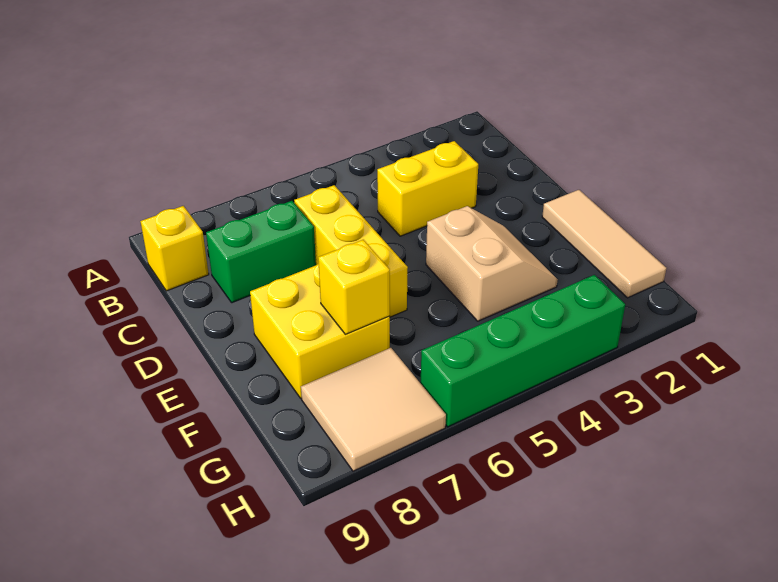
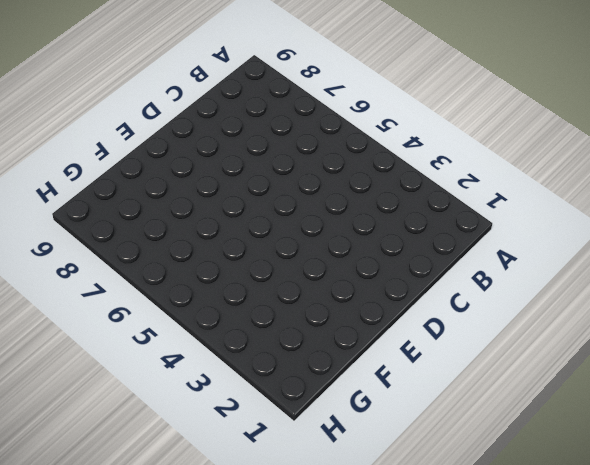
none -> yellow brick B9 level 1
none -> yellow brick C3:C4 level 1

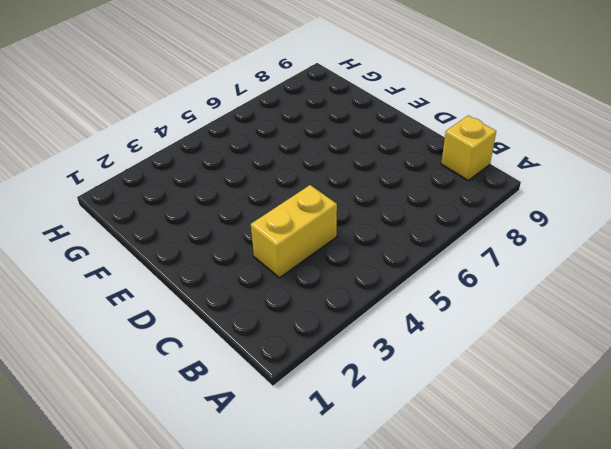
none -> yellow brick C6:E6 level 1
none -> green brick C7:C8 level 1

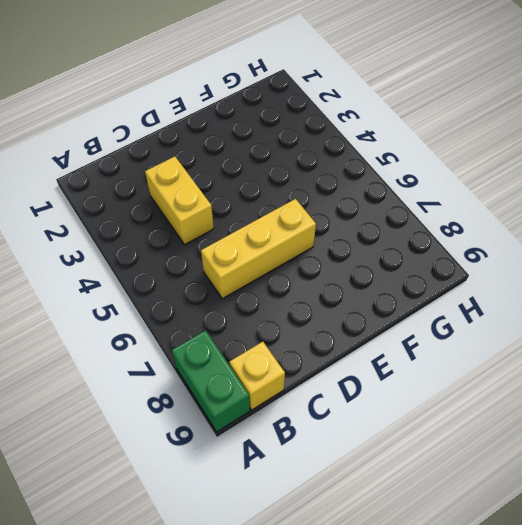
green brick A8:A9 level 1 -> green brick C7:C8 level 1
none -> tan tile E1:G1 level 1
none -> tan slope E3:F4 level 1 top 4

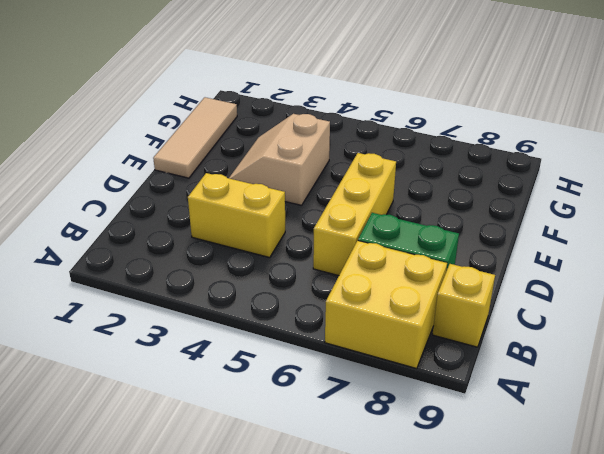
yellow brick A7:B8 level 1 -> yellow brick E7:F8 level 1
none -> tan tile G7:H8 level 1
none -> green brick H3:H6 level 1

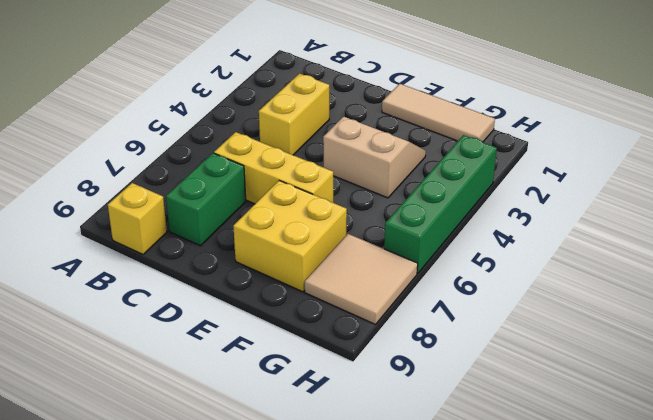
none -> yellow brick F7 level 2

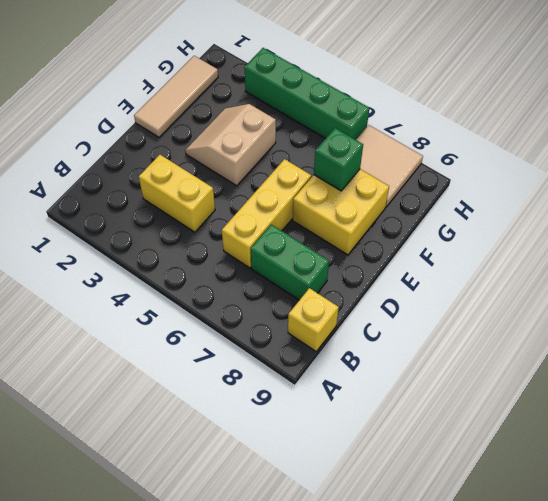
green brick F7 level 2 -> yellow brick F7 level 2

